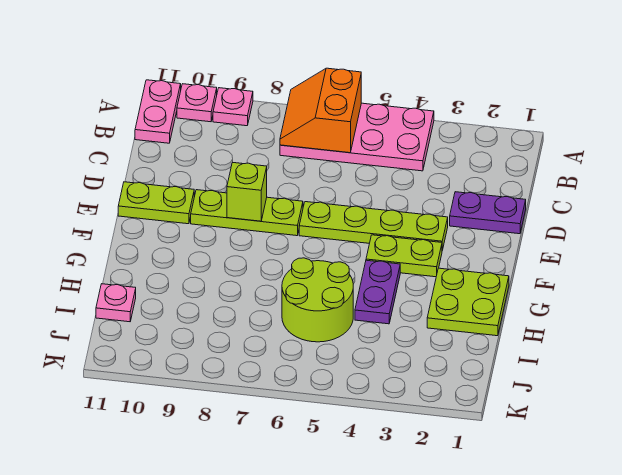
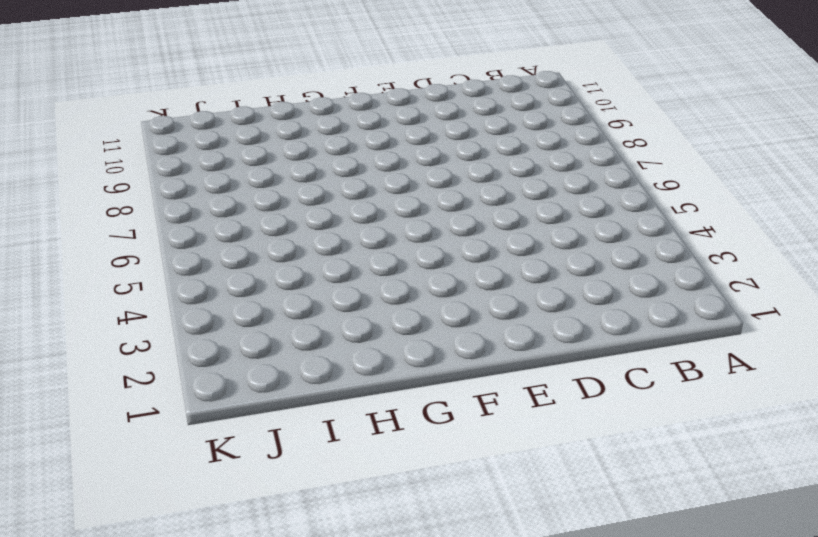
none -> pink plate A4:B7 level 1
none -> pink plate A9 level 1
none -> pink plate A10 level 1

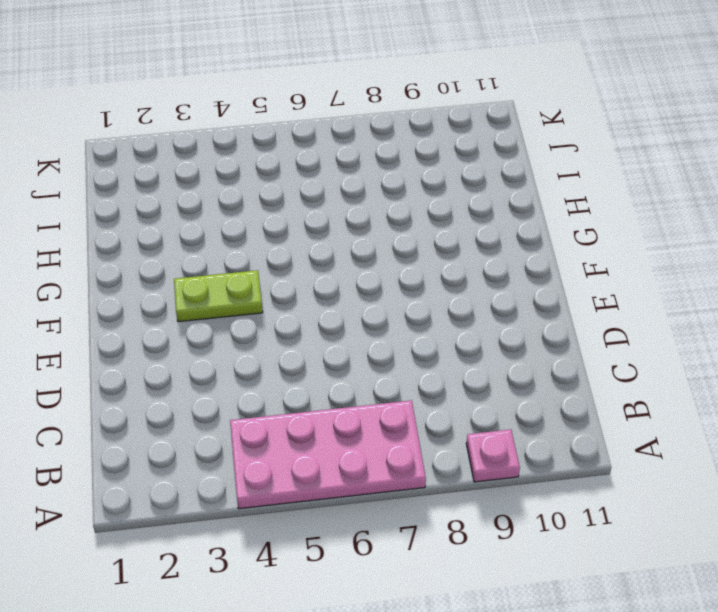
none -> pink plate A10 level 1
none -> pink plate A11:B11 level 1
none -> purple plate D1:D2 level 1

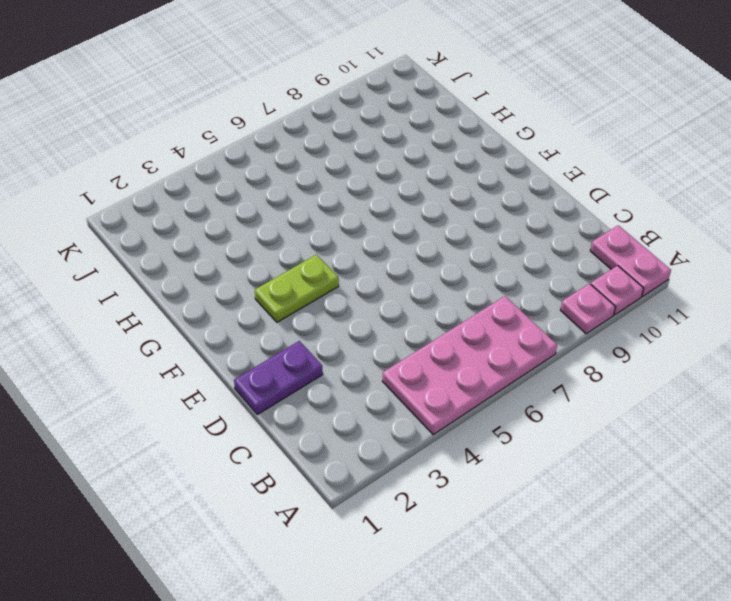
none -> lime plate E3:E6 level 1
none -> lime plate E7:E9 level 1
none -> lime plate E10:E11 level 1

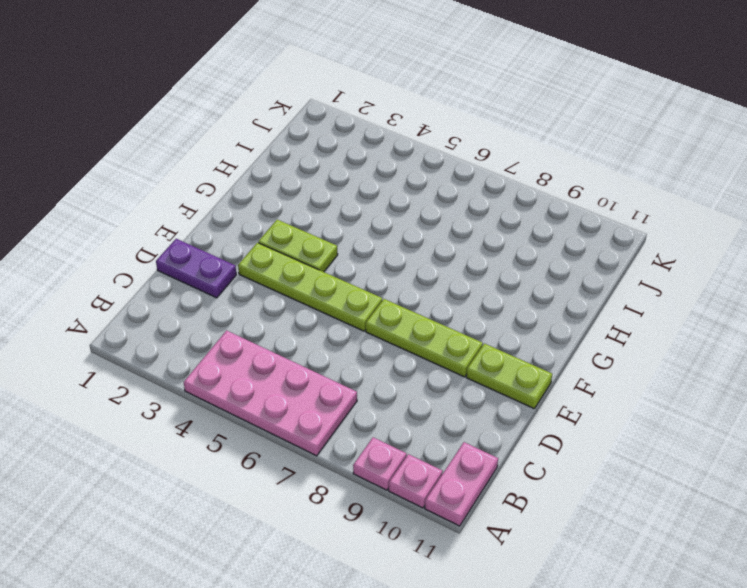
none -> lime plate G1:H2 level 1
none -> purple plate G4:H4 level 1
none -> lime round brick H5:I6 level 1

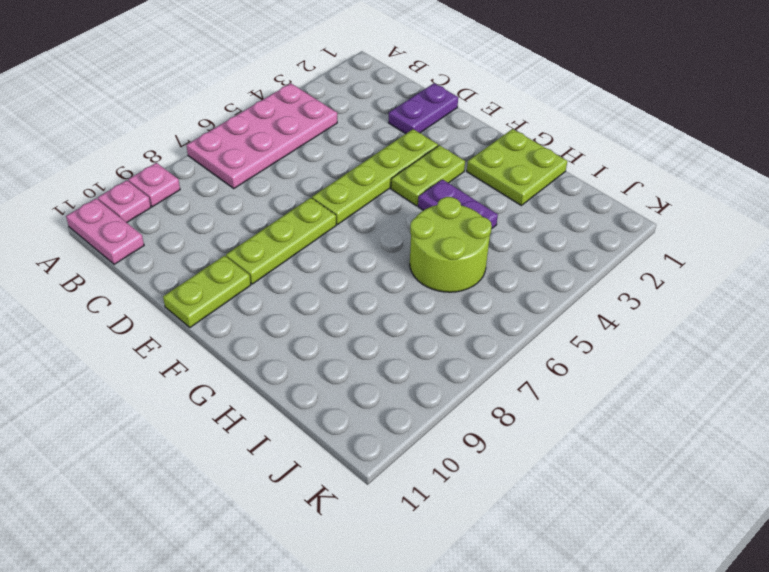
none -> pink plate I11 level 1
none -> orange slope A6:B7 level 2 top 6
none -> lime brick E8 level 2

